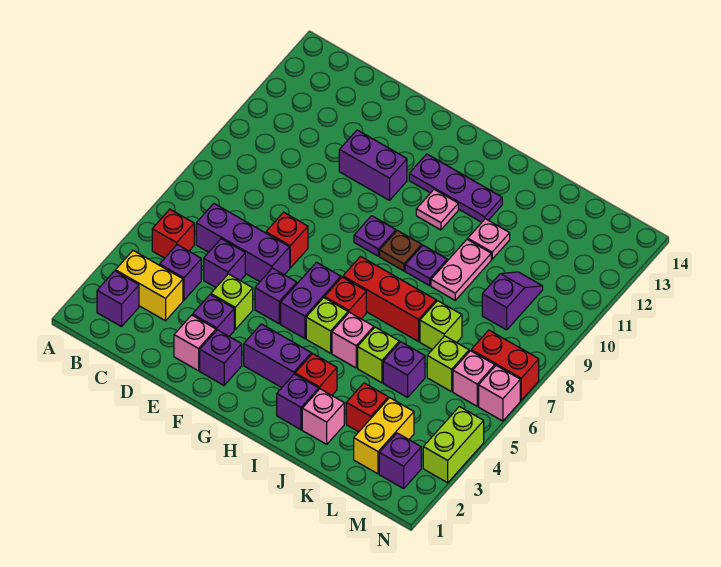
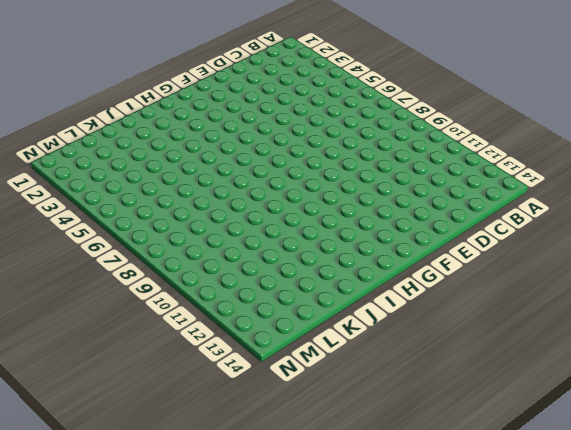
none -> purple brick B2 level 1
none -> yellow brick B3:C3 level 1
none -> red brick B5 level 1
none -> purple brick C4 level 1

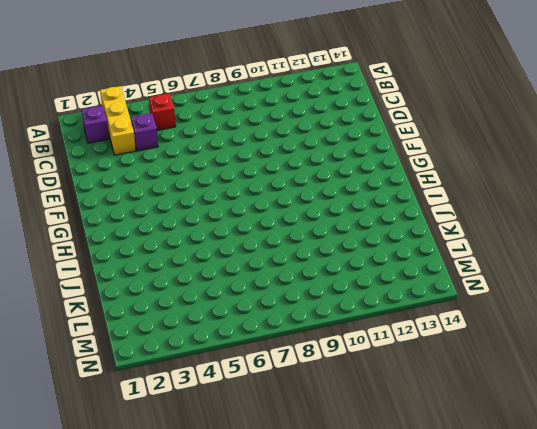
yellow brick A3:C3 level 1 -> yellow brick B3:C3 level 1
none -> purple brick C6:E6 level 1
none -> purple brick D5 level 1
none -> pink brick E2 level 1
none -> purple brick E3 level 1

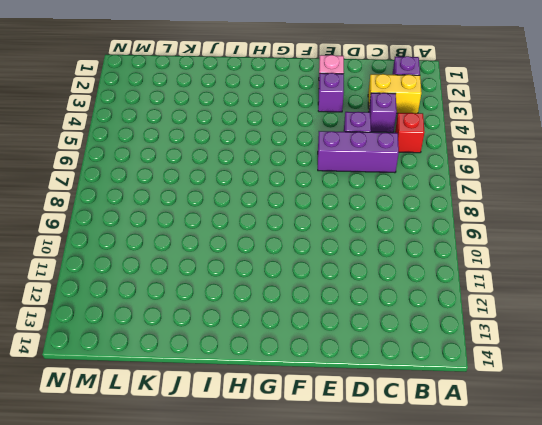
none -> lime brick E4 level 1
none -> red brick E7 level 1
none -> purple brick E11:F11 level 1
none -> purple brick F2 level 1

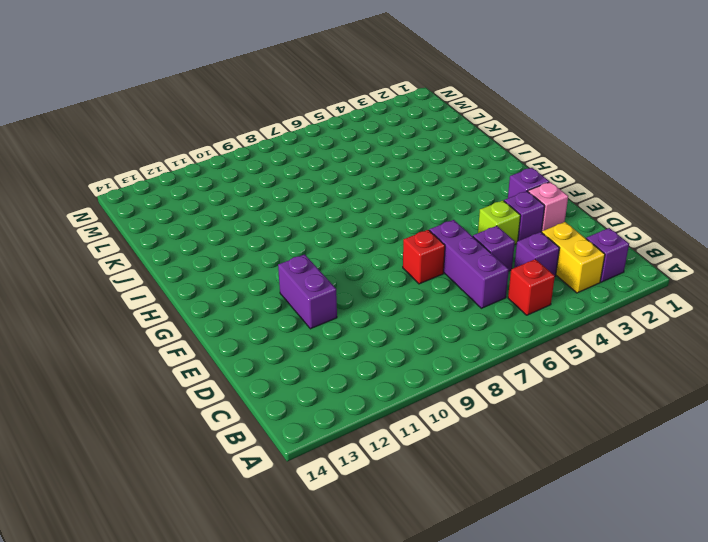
none -> purple brick F5 level 1
none -> purple brick G3:H3 level 1
none -> purple brick G5:G6 level 1
none -> purple plate G9 level 1

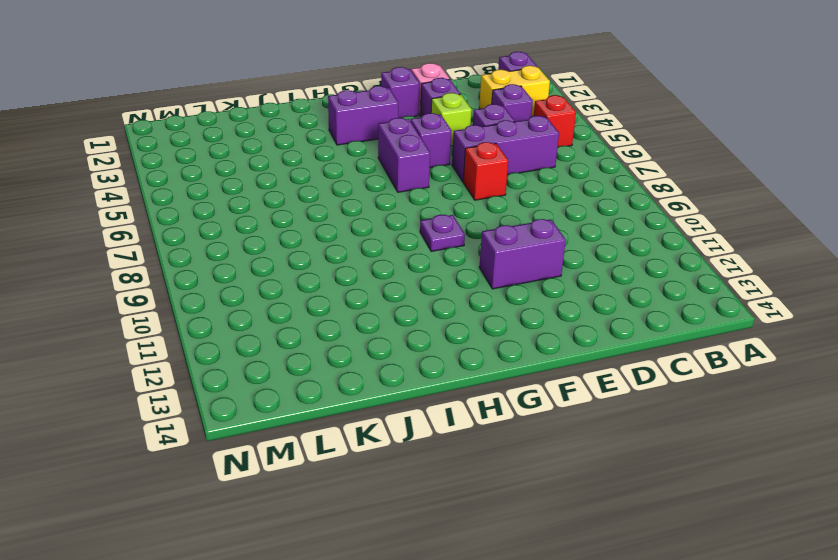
none -> purple plate G12:I12 level 1
none -> lime brick H5 level 1
none -> red brick H6 level 1
none -> red brick H7:J7 level 1

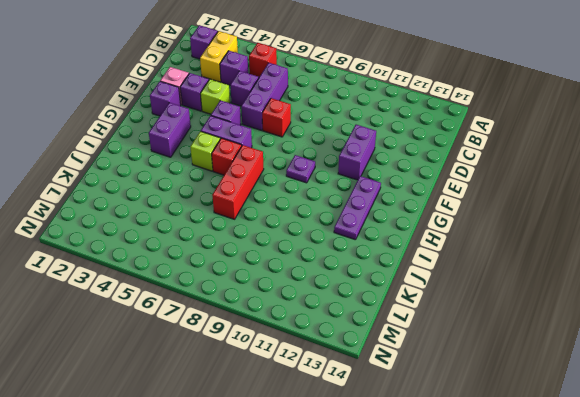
none -> brown plate H9 level 1
none -> pink plate H11 level 1
none -> purple brick I2 level 1
none -> red brick I3 level 1

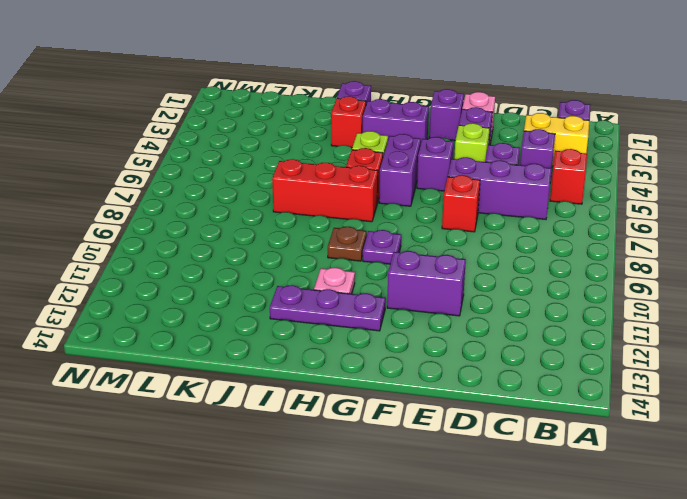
none -> pink brick I5 level 1
none -> purple plate I9 level 1
none -> pink brick J2 level 1
none -> lime brick J5 level 1

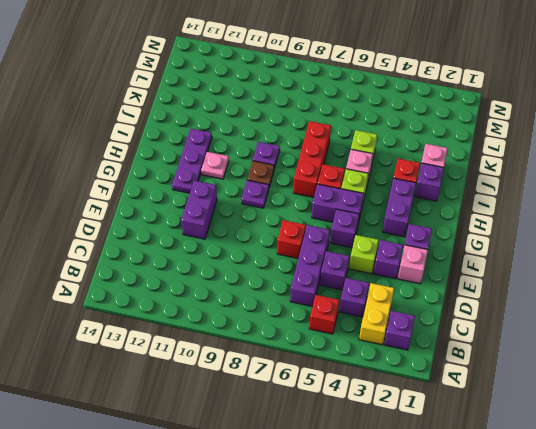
none -> pink plate J9:J10 level 1
none -> pink plate J11 level 1
none -> red brick K3 level 1
none -> purple brick K5 level 1

